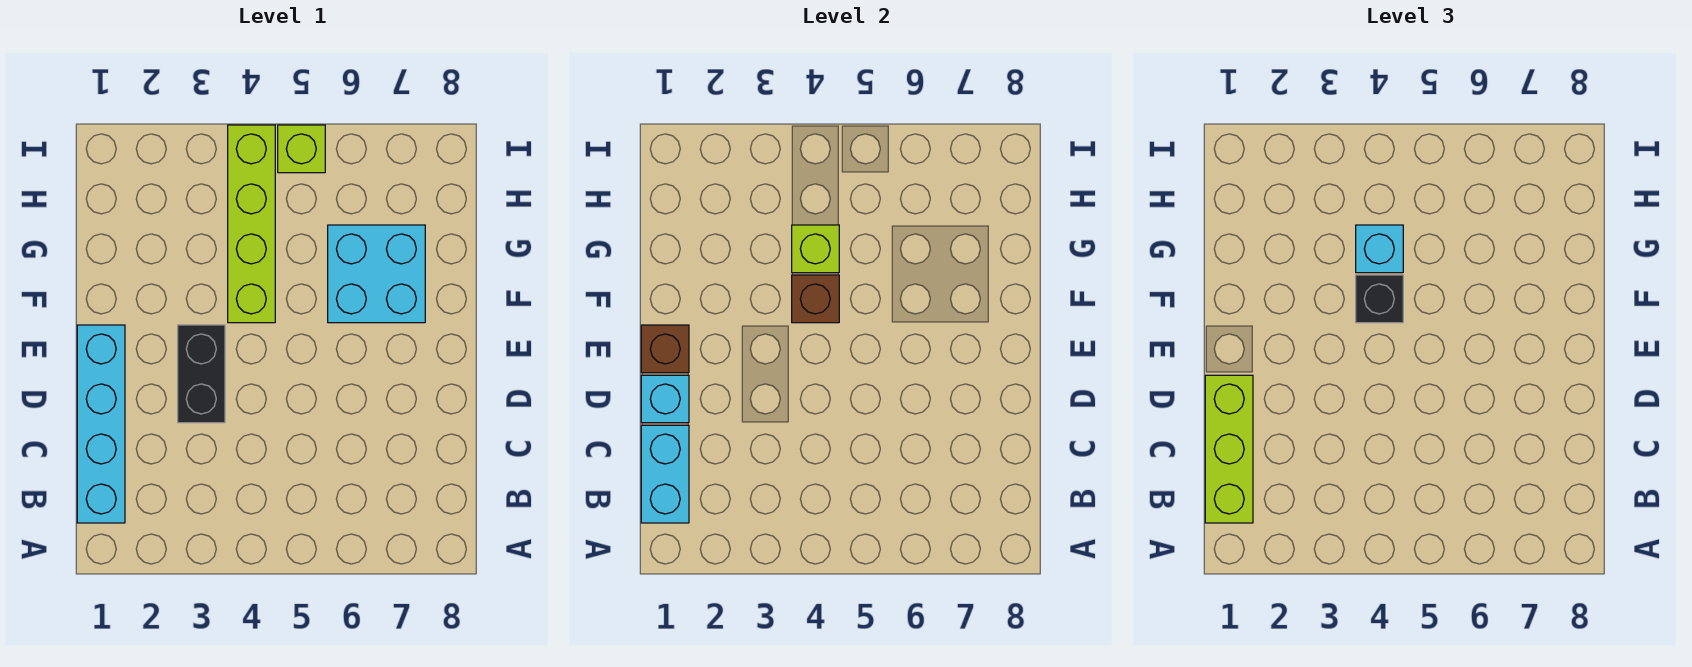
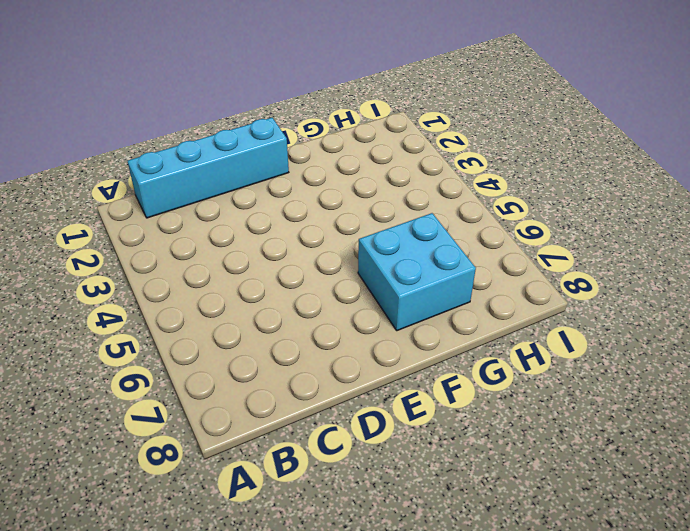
none -> black brick D3:E3 level 1
none -> lime brick F4:I4 level 1
none -> lime brick I5 level 1

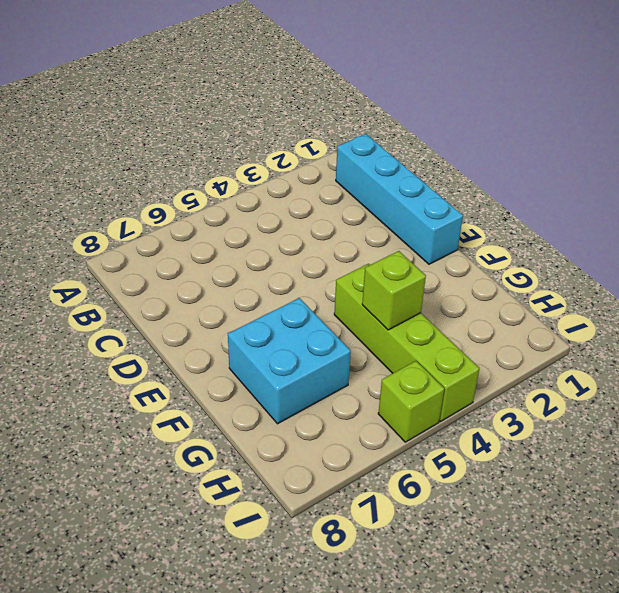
none -> black brick D3:E3 level 1
none -> cyan brick B1:C1 level 2
none -> cyan brick D1 level 2

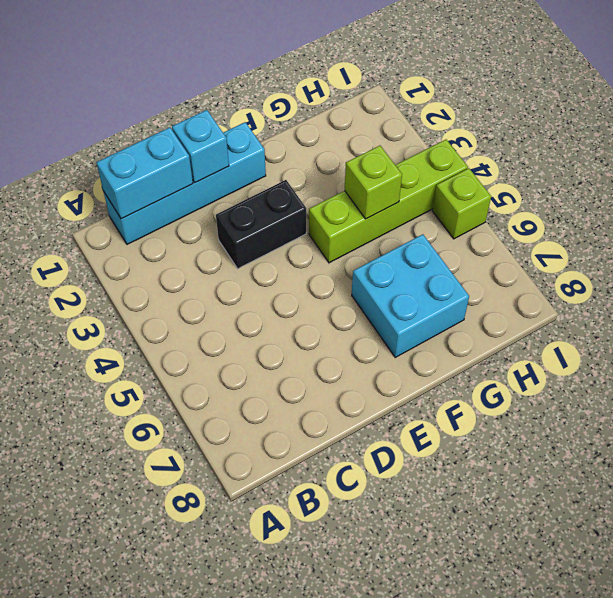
none -> brown brick E1 level 2
none -> brown brick F4 level 2
none -> lime brick B1:D1 level 3

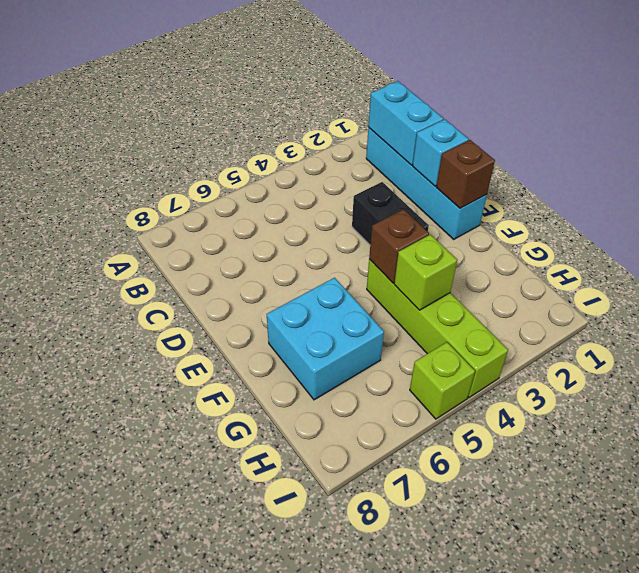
none -> lime brick B1:D1 level 3
none -> black brick F4 level 3
none -> cyan brick G4 level 3

